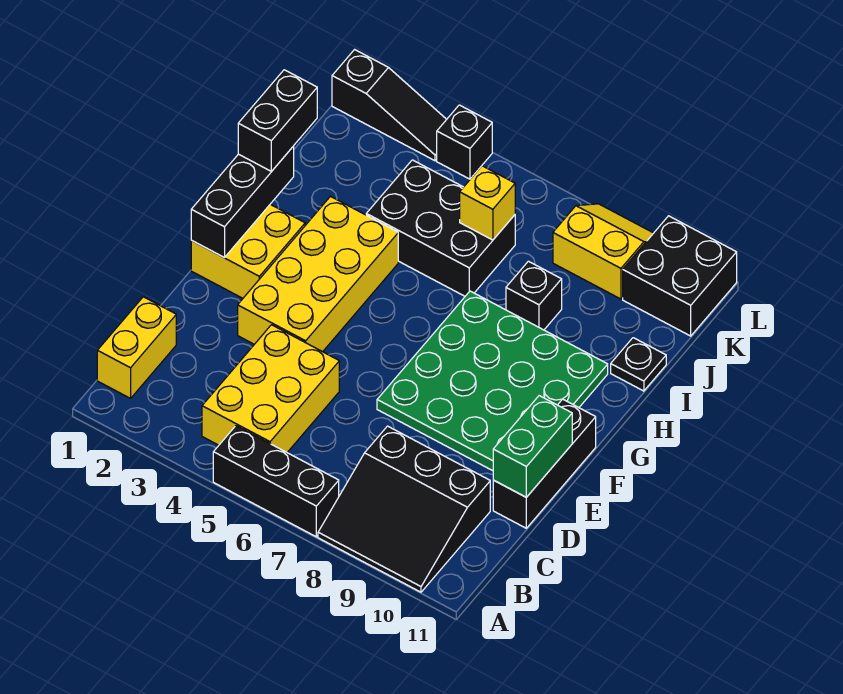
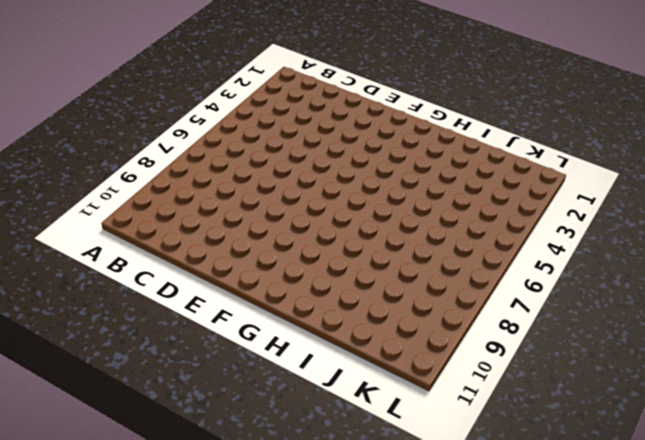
none -> black brick A5:A7 level 1
none -> black slope A8:C10 level 1 top C
none -> yellow brick B1:C1 level 1

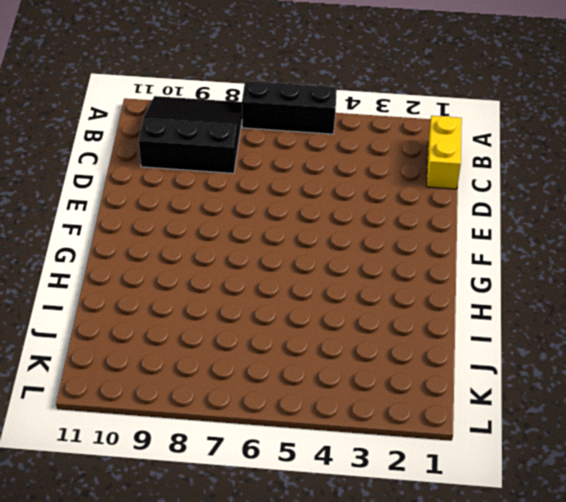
none -> yellow brick B4:D5 level 1
none -> black brick D11:F11 level 1
none -> yellow brick E3:H4 level 1

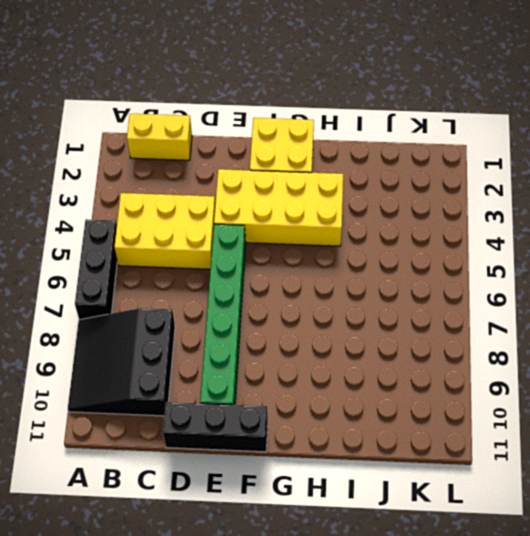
green brick E5:E10 level 1 -> green plate E7:H10 level 1
none -> black brick I4:J6 level 1
none -> black brick I8 level 1
none -> black plate I11 level 1

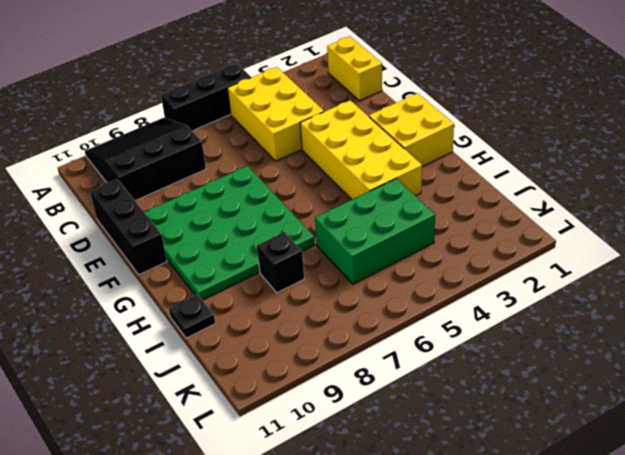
green brick I4:J6 level 1 -> black brick I4:J6 level 1
none -> yellow slope K8:L9 level 1 top K
none -> black brick K10:L11 level 1
none -> black slope L1:L3 level 1 top 1

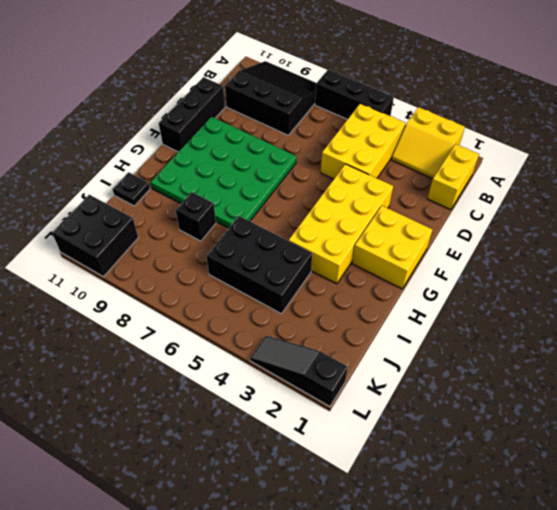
yellow slope A2:B3 level 1 top A -> yellow slope K8:L9 level 1 top K
none -> black brick L4 level 1
none -> green brick D11:E11 level 2
none -> black brick F1:H1 level 2

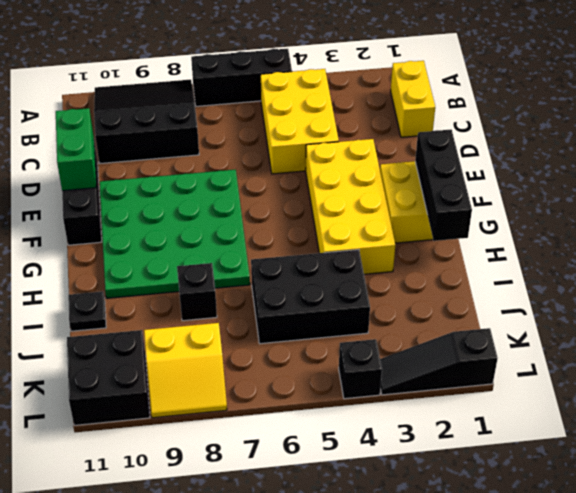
none -> yellow brick J6 level 2
none -> black brick H1:I1 level 3

